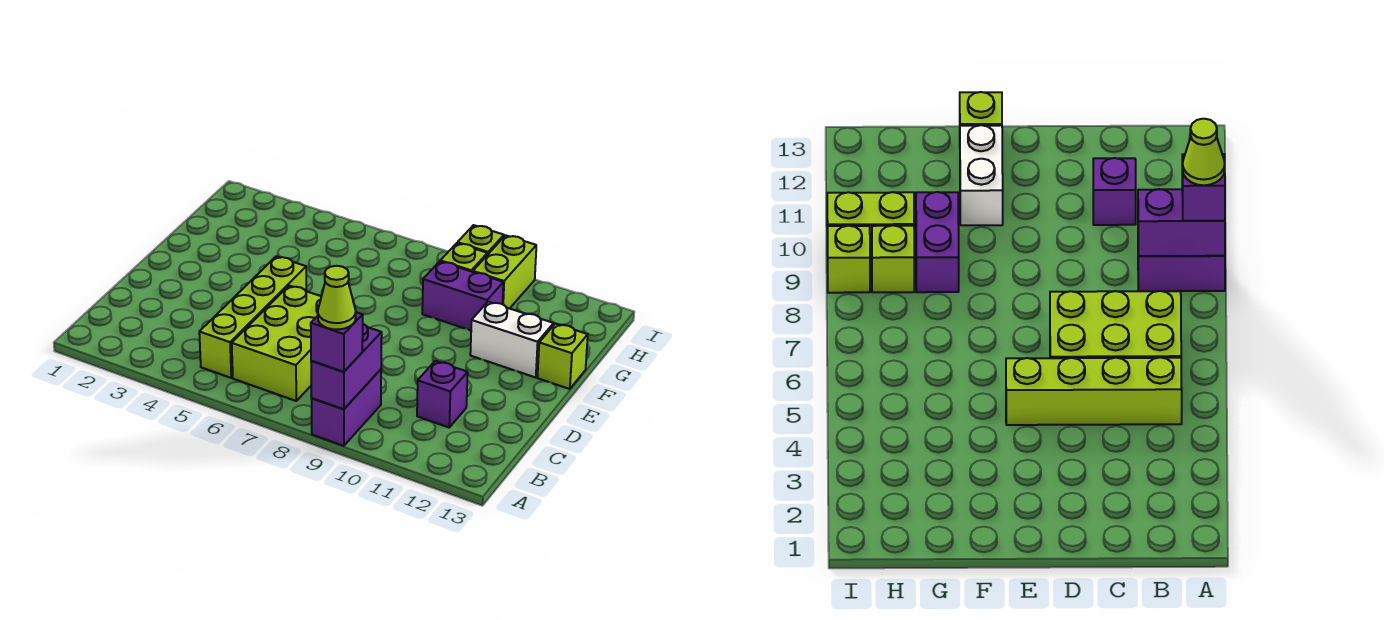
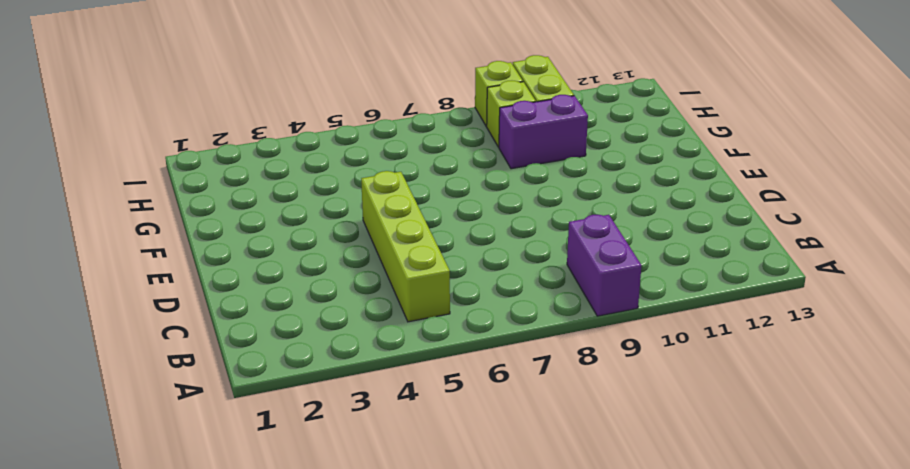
none -> lime brick B6:D7 level 1
none -> purple brick C11 level 1
none -> white brick F11:F12 level 1

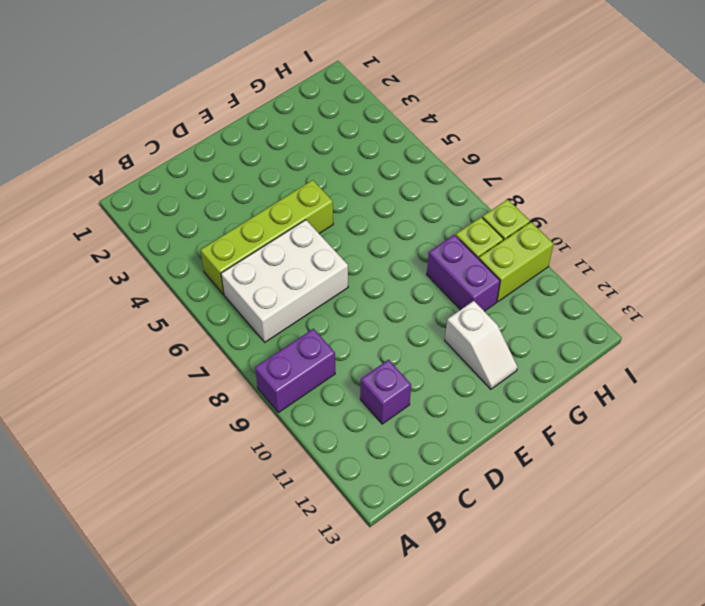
white brick B6:D7 level 1 -> lime brick B6:D7 level 1
white slope F11:F12 level 1 top 11 -> white brick F11:F12 level 1
none -> lime brick F13 level 1
none -> purple brick A9:B9 level 2
none -> purple brick A9 level 3

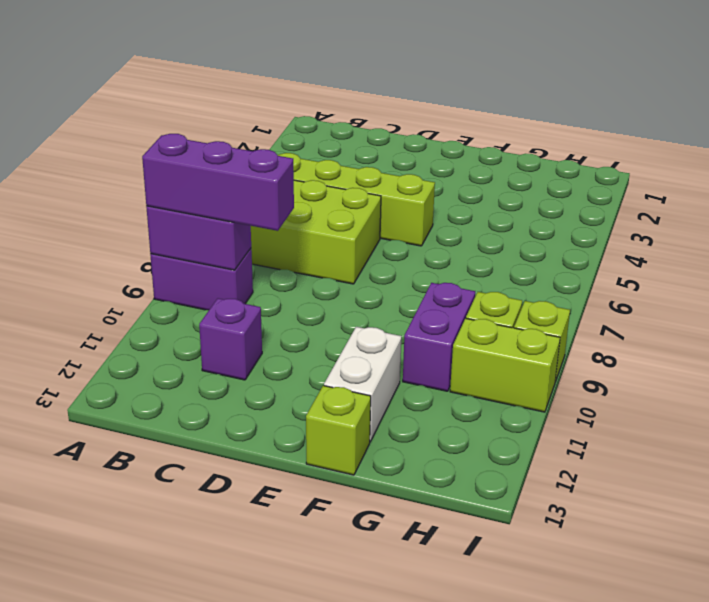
purple brick A9:C9 level 3 -> purple brick A9 level 3
none -> lime cone A9 level 4

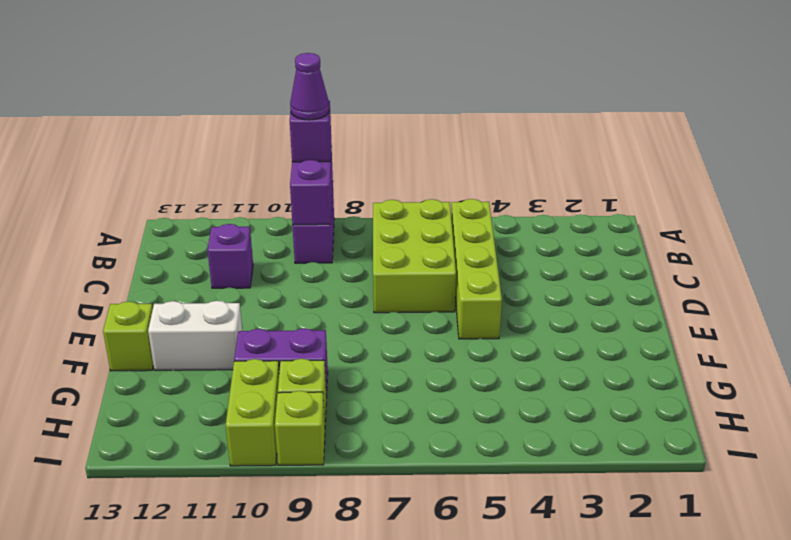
purple cone A9 level 4 -> lime cone A9 level 4

